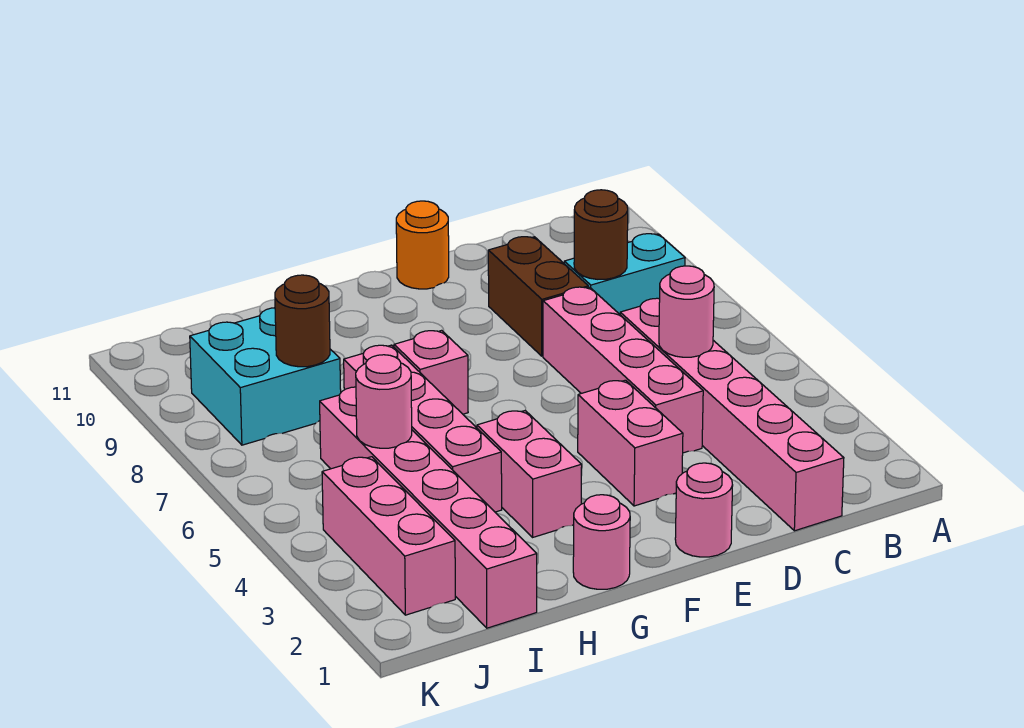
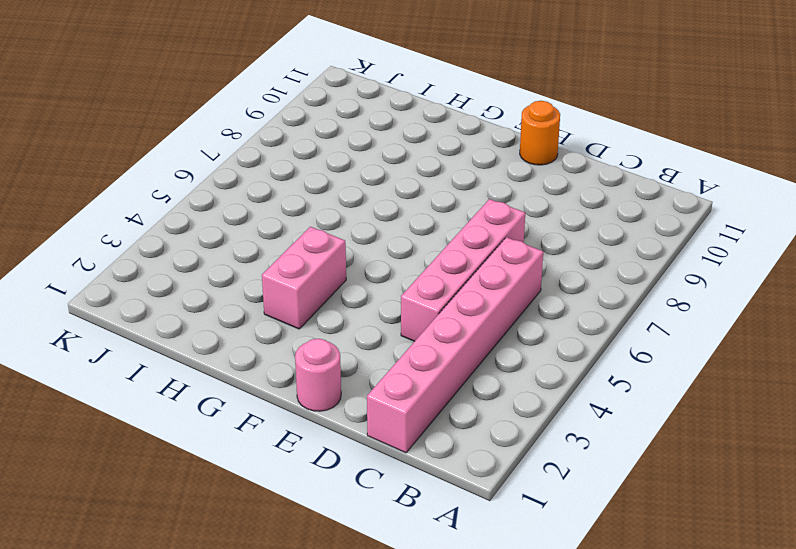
none -> cyan brick B8:C8 level 1
none -> brown brick D8:D9 level 1
none -> pink brick E3:E4 level 1

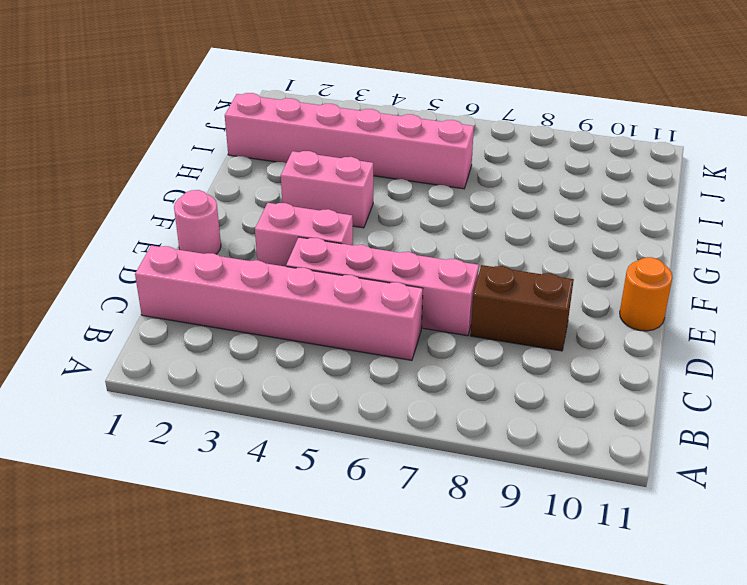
none -> cyan brick B8:C8 level 1
none -> pink round brick G1 level 1
none -> pink brick G7 level 1

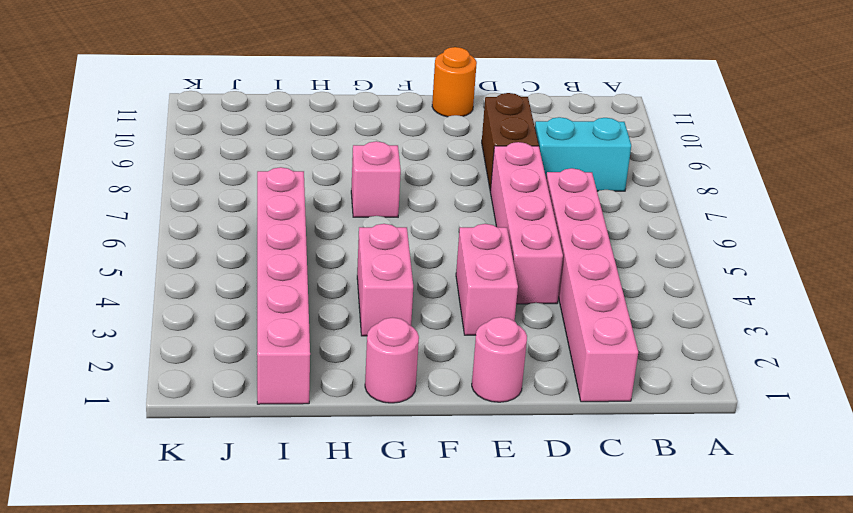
none -> pink brick H4:H7 level 1
none -> cyan brick I8:J9 level 1
none -> pink brick J2:J4 level 1

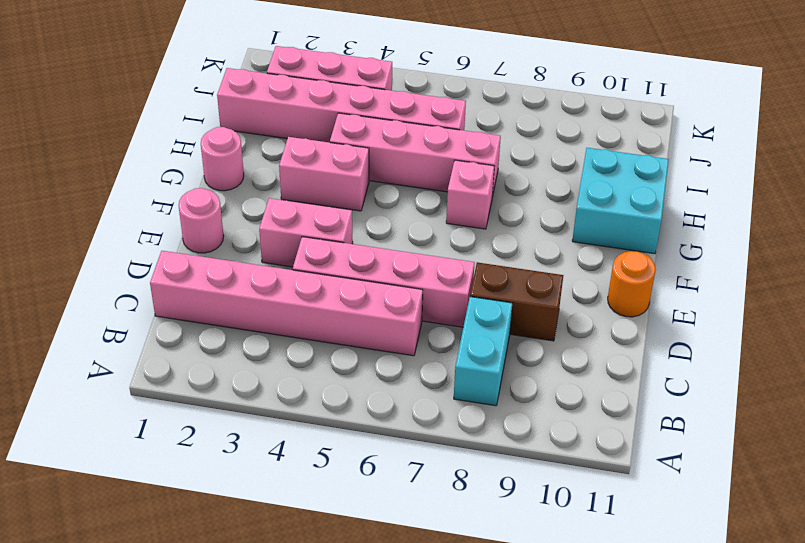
cyan brick G10:H11 level 1 -> cyan brick I8:J9 level 1
none -> pink round brick C5 level 2
none -> brown round brick C8 level 2
none -> pink round brick I5 level 2

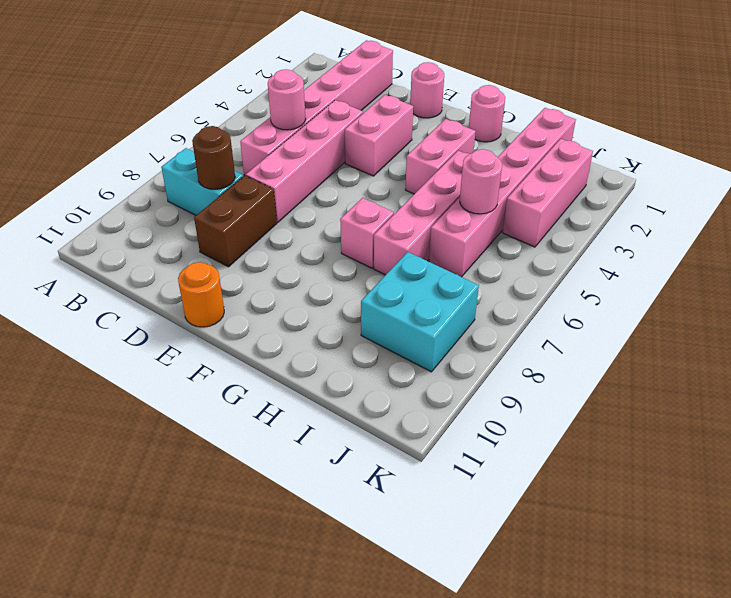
none -> brown round brick I8 level 2

